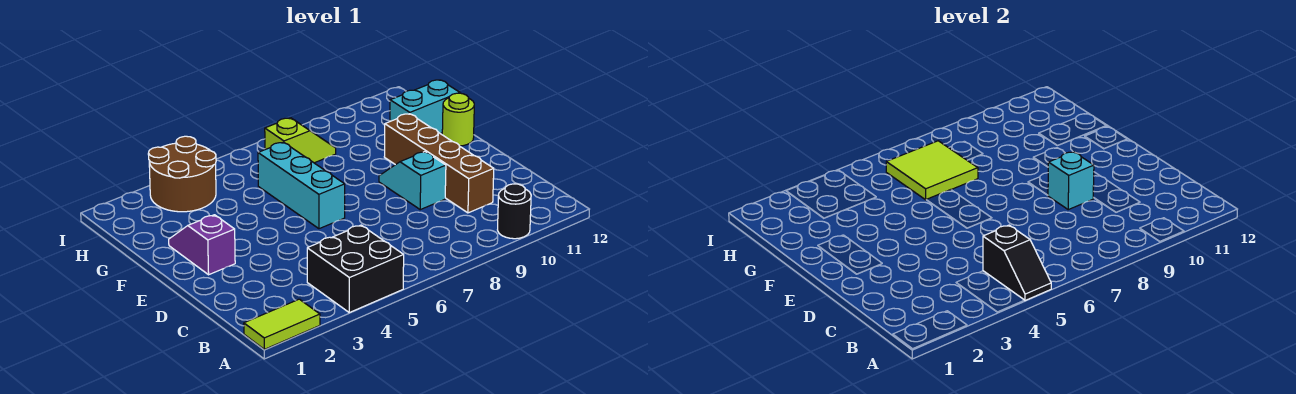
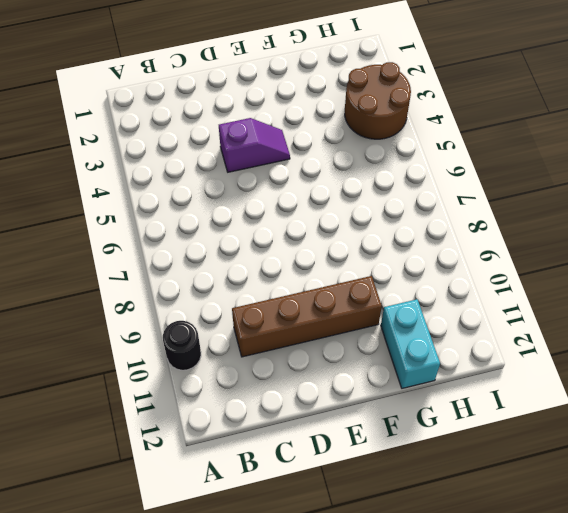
purple slope D4:E4 level 1 top D -> purple slope E2:F2 level 1 top E
none -> lime tile A1:A2 level 1
none -> black brick A4:B5 level 1
none -> cyan slope D9:E9 level 1 top D

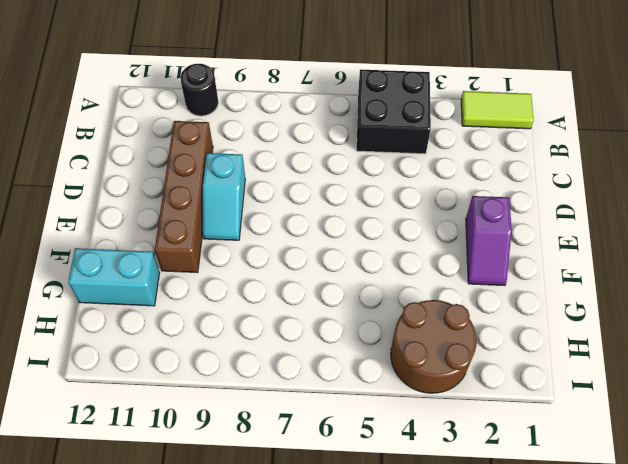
none -> cyan brick E6:G6 level 1
none -> lime round brick F12 level 1
none -> lime slope H7:H8 level 1 top 7

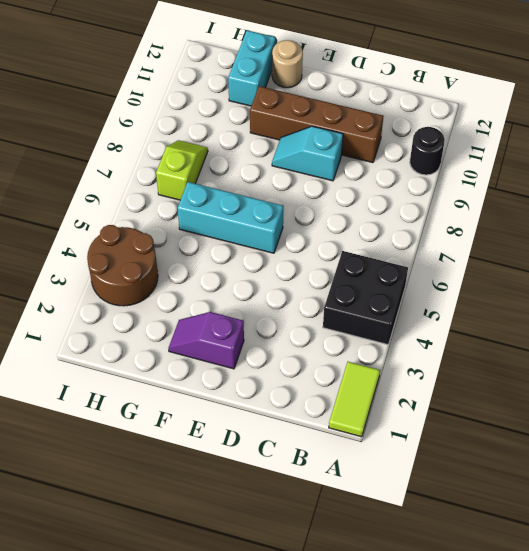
tan round brick F12 level 1 -> lime round brick F12 level 1
none -> black slope A5:B5 level 2 top B
none -> cyan brick D9 level 2
none -> lime tile G6:H7 level 2

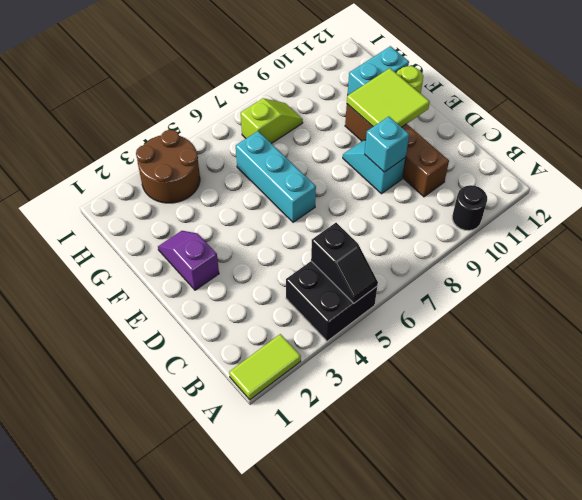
lime tile E10:F11 level 2 -> lime tile G6:H7 level 2

